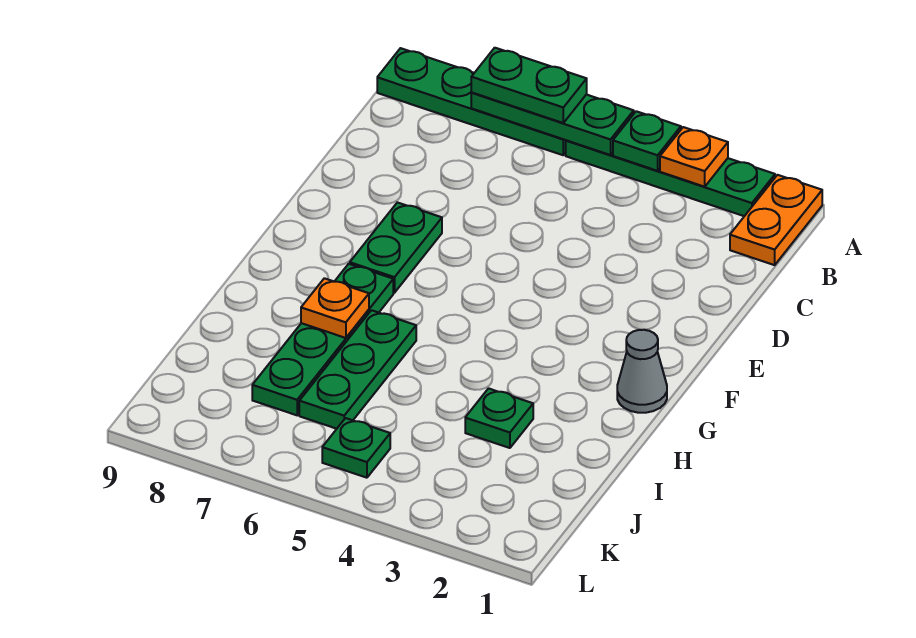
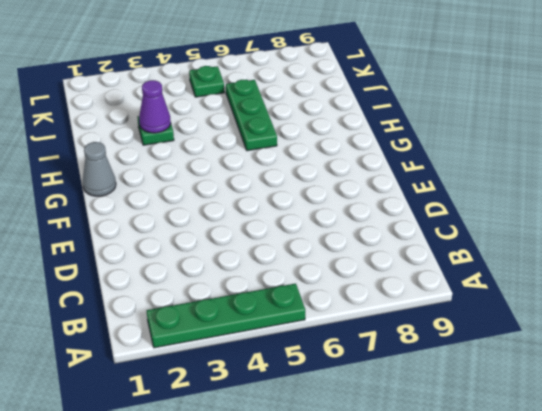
purple cone I3 level 2 -> none
none -> orange plate A1:B1 level 1
none -> green plate A6:A9 level 1
none -> green plate E7:F7 level 1

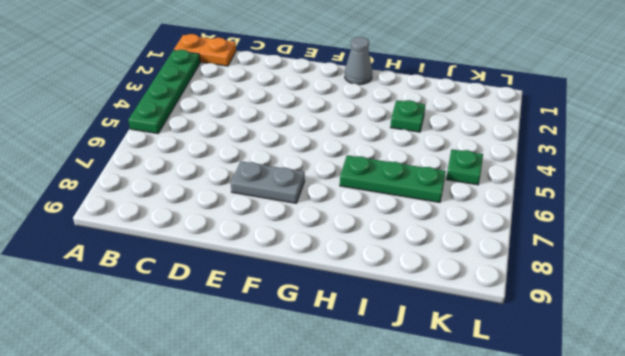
grey plate E7:F7 level 1 -> green plate E7:F7 level 1
none -> green plate A6:A9 level 1
none -> green plate G7:J7 level 1
none -> orange plate A3 level 2

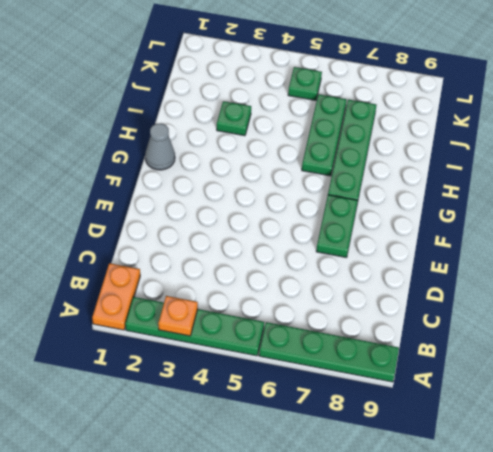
none -> green plate A4 level 2
none -> green plate A5:A7 level 2
none -> orange plate H7 level 2

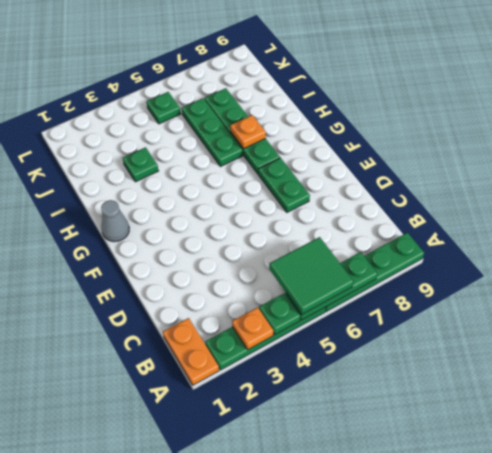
green tile A5:B6 level 3 -> green plate A6:A7 level 3

